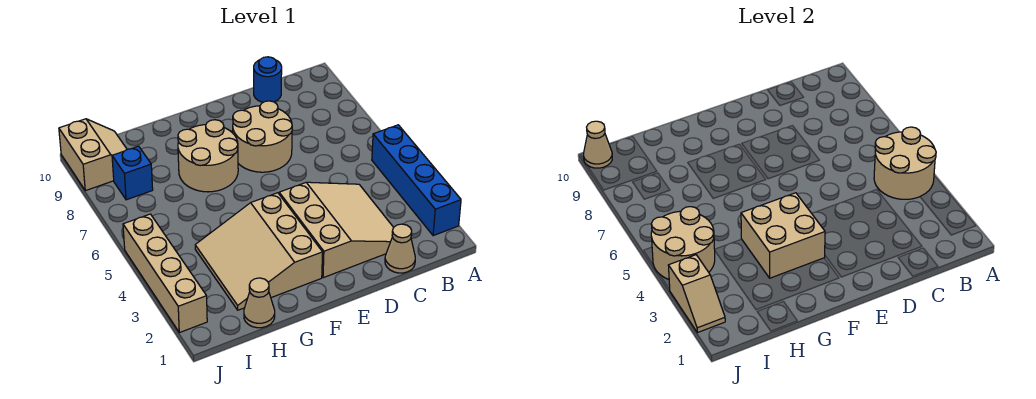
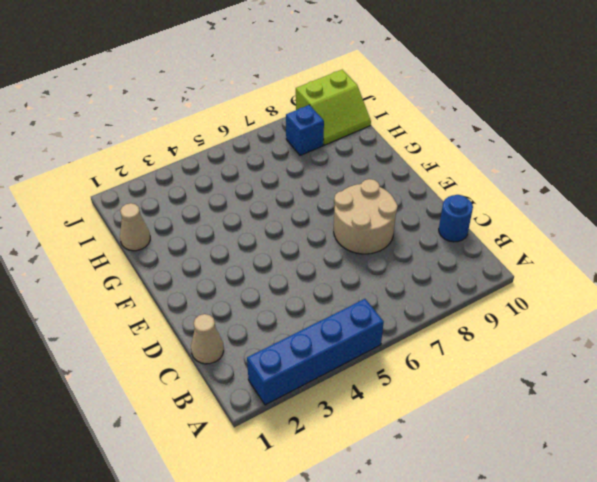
lime slope I9:J10 level 1 top J -> tan slope I9:J10 level 1 top J
none -> tan slope C2:E4 level 1 top E
none -> tan slope F2:H4 level 1 top F
none -> tan round brick F7:G8 level 1

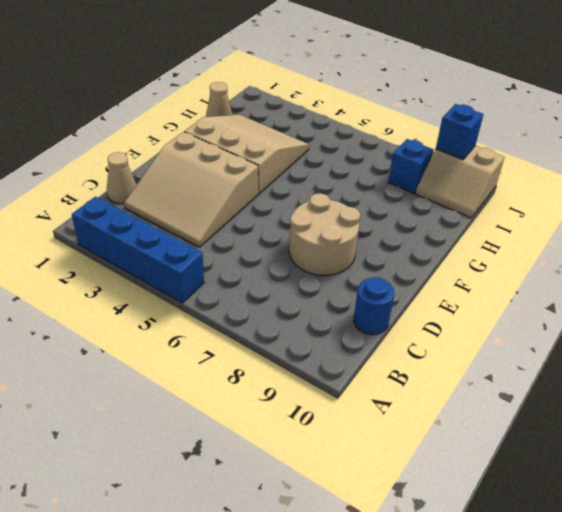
blue brick J9 level 2 -> none
none -> tan round brick F7:G8 level 1
none -> tan brick J2:J5 level 1
none -> tan round brick A4:B5 level 2

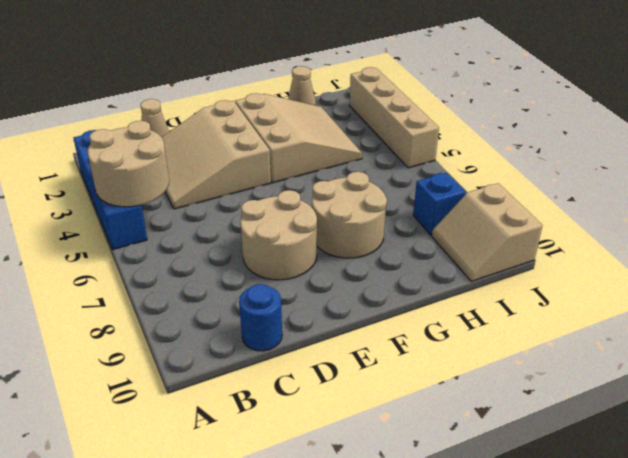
none -> tan brick F3:G4 level 2
none -> tan round brick I4:J5 level 2
none -> tan slope J2:J3 level 2 top 3

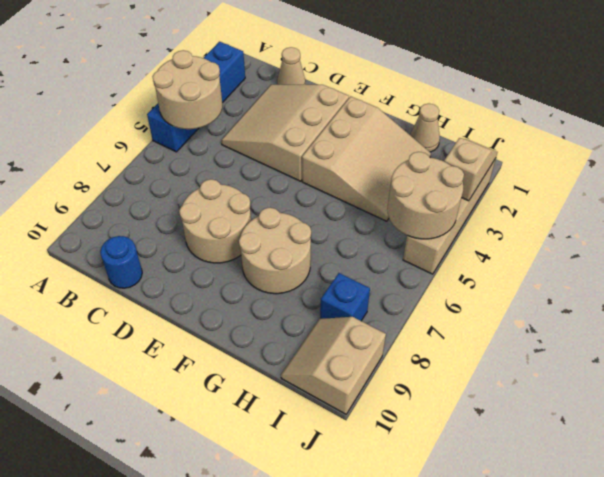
none -> tan brick F3:G4 level 2
none -> tan cone J10 level 2

